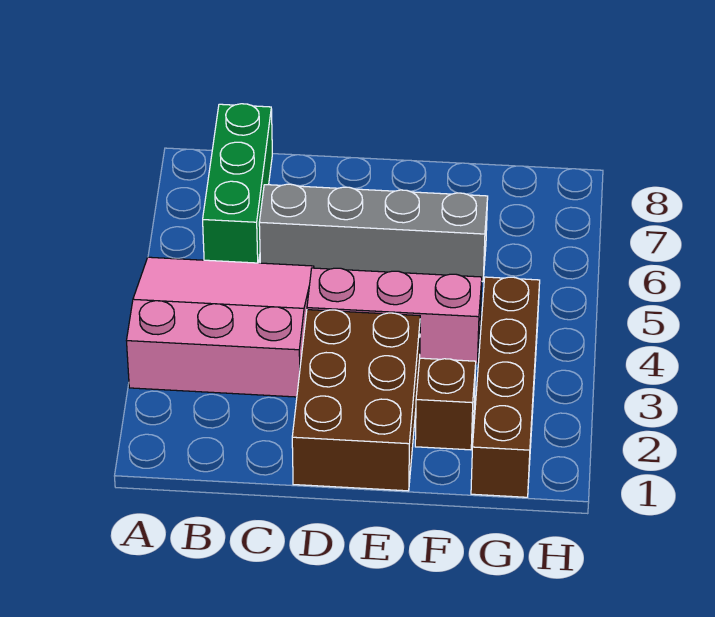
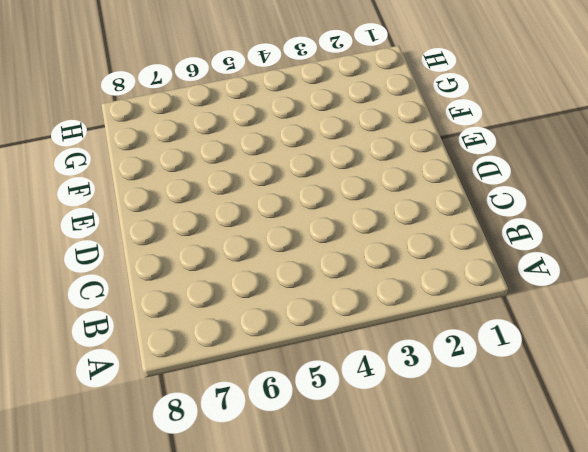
none -> pink slope A3:C5 level 1 top 3
none -> green brick B6:B8 level 1

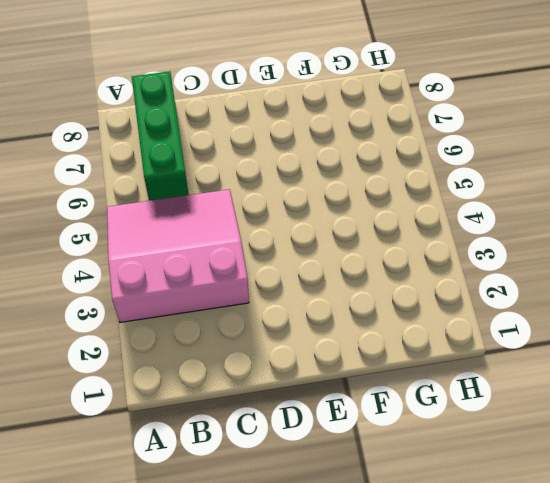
none -> grey brick C6:F6 level 1
none -> brown brick D1:E3 level 1

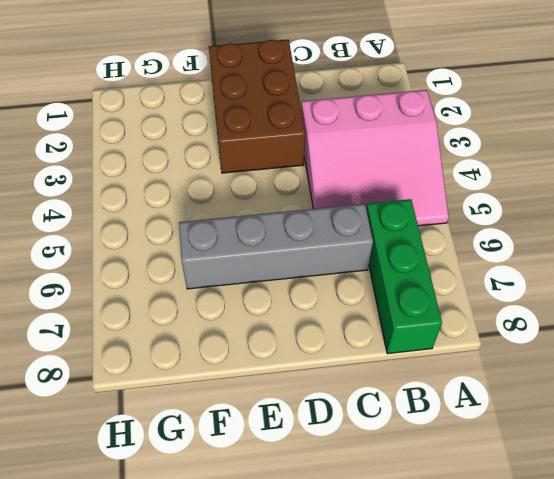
none -> pink brick D4:F4 level 1
none -> brown brick F2 level 1

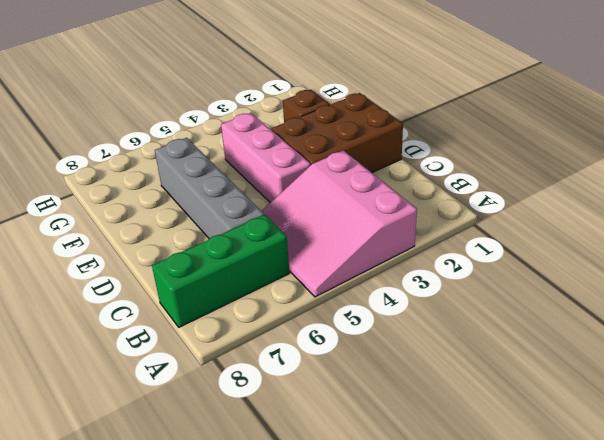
none -> brown brick G1:G4 level 1

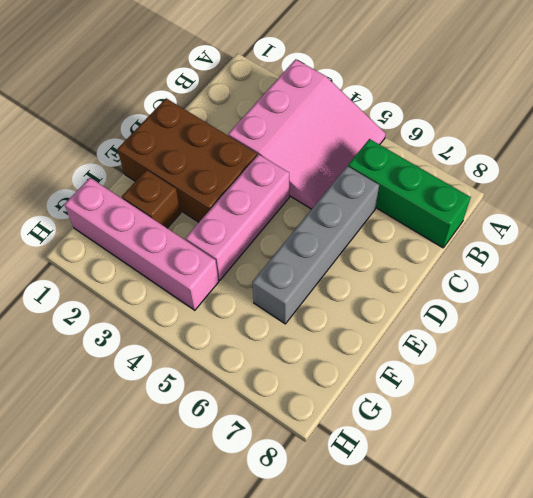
pink brick G1:G4 level 1 -> brown brick G1:G4 level 1

